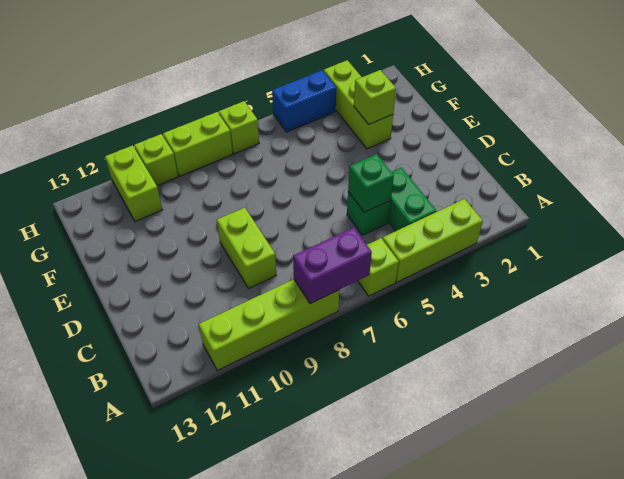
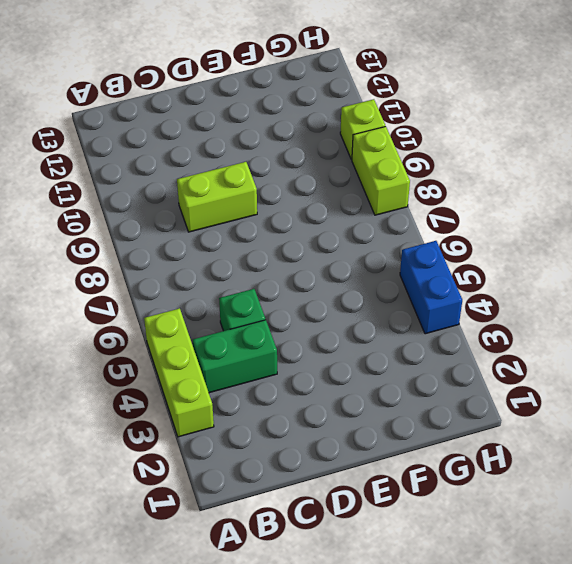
none -> lime brick A6 level 1
none -> lime brick A8:A11 level 1
none -> lime brick F3:H3 level 1

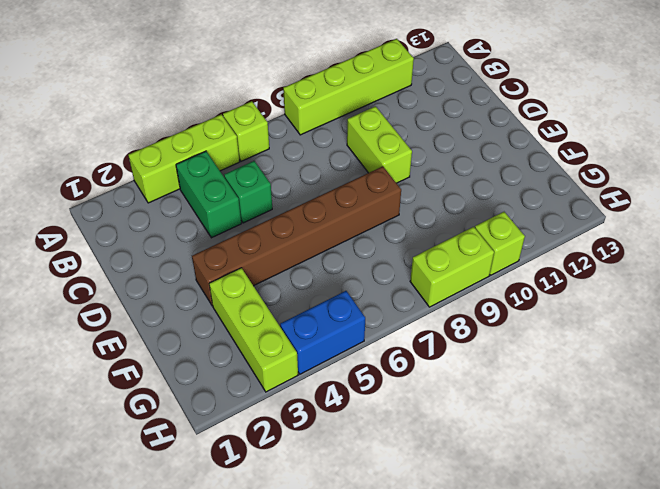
brown brick E3:E8 level 1 -> none
none -> lime brick G11:H11 level 1
none -> lime brick H7 level 1
none -> purple brick A7:A8 level 2

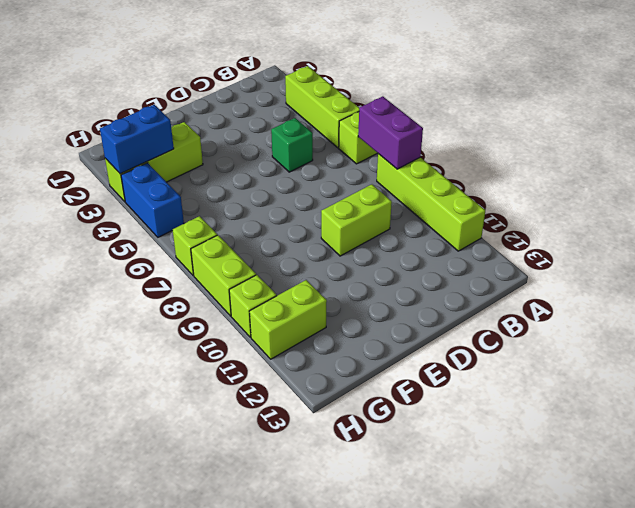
blue brick G3:H3 level 2 -> none
none -> green brick B4:C4 level 1
none -> green brick C5 level 2
none -> lime brick F3 level 2

